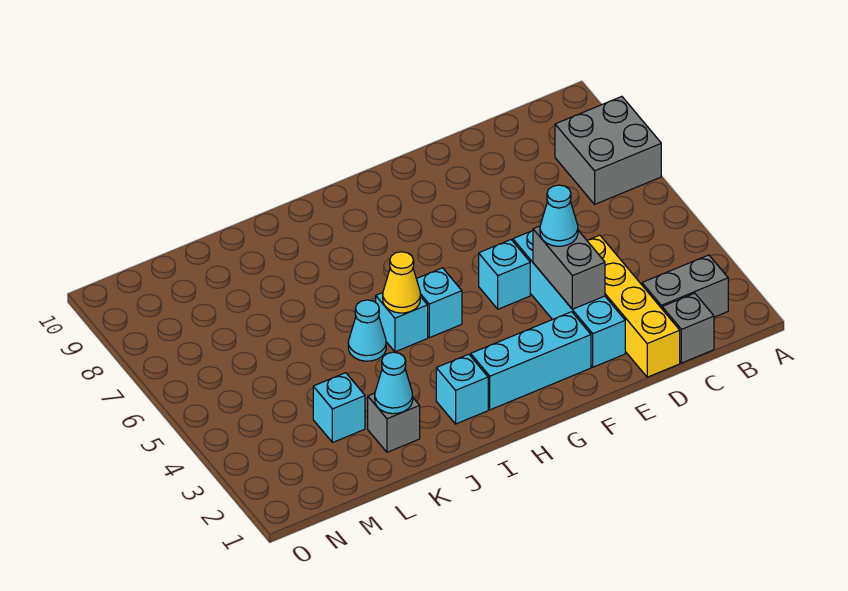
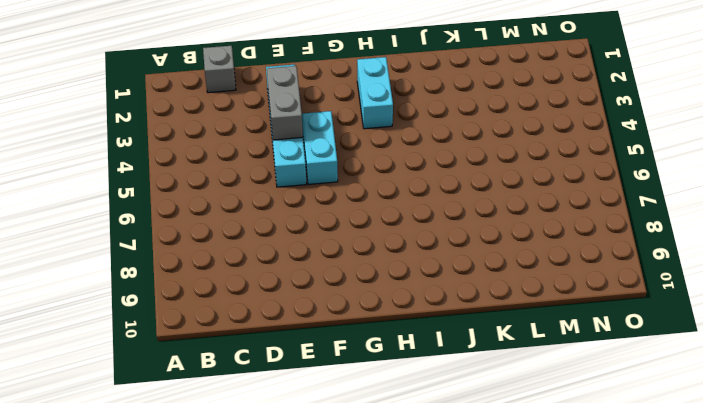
cyan brick F4:F5 level 1 -> cyan brick F5 level 1
cyan brick H2:H3 level 1 -> cyan brick F2:H2 level 1
none -> grey brick A7:B8 level 1
none -> grey brick B2:C2 level 1
none -> yellow brick D1:D4 level 1

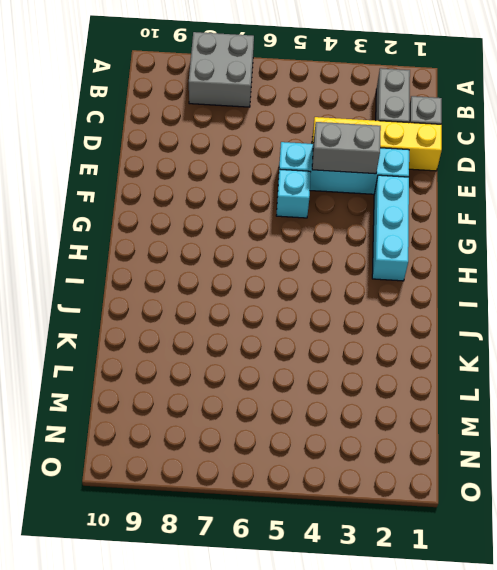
none -> cyan brick H5 level 1
none -> cyan brick I2 level 1
none -> cyan brick I5 level 1

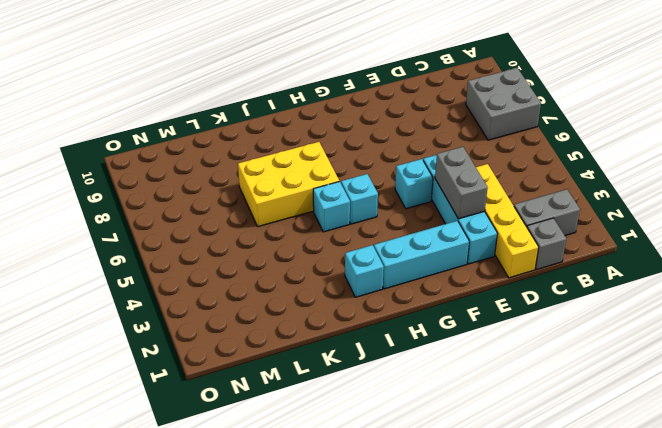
yellow brick I6:K7 level 1 -> none
none -> cyan cone J5 level 1
none -> grey brick K2 level 1
none -> cyan brick L3 level 1

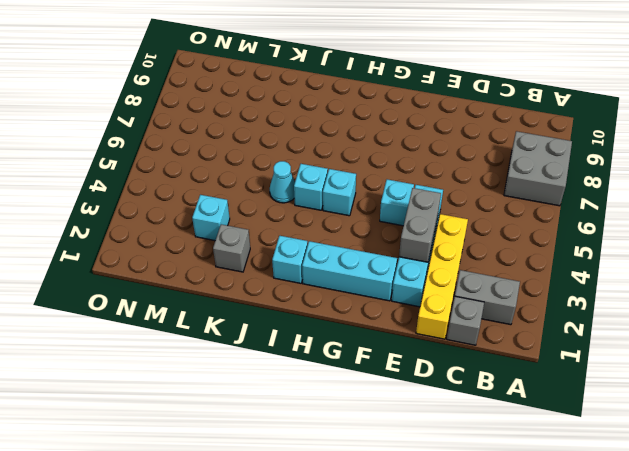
none -> yellow cone I5 level 2
none -> cyan cone K2 level 2
none -> cyan cone E4 level 3

